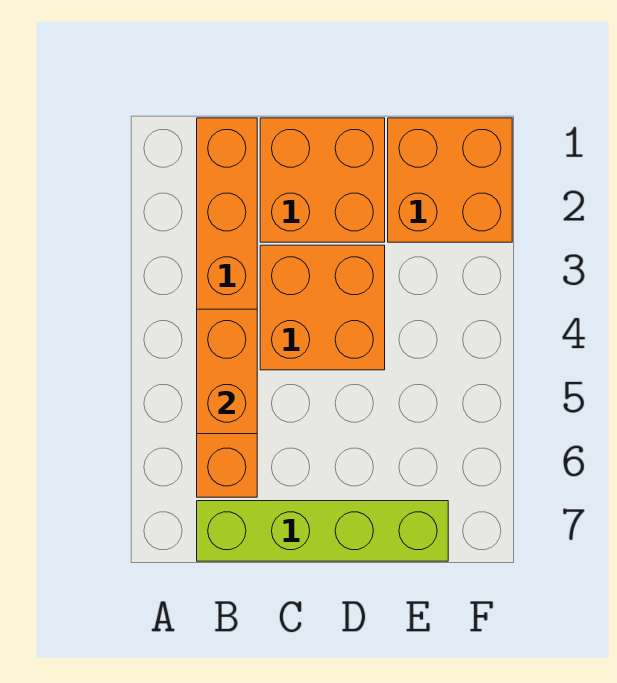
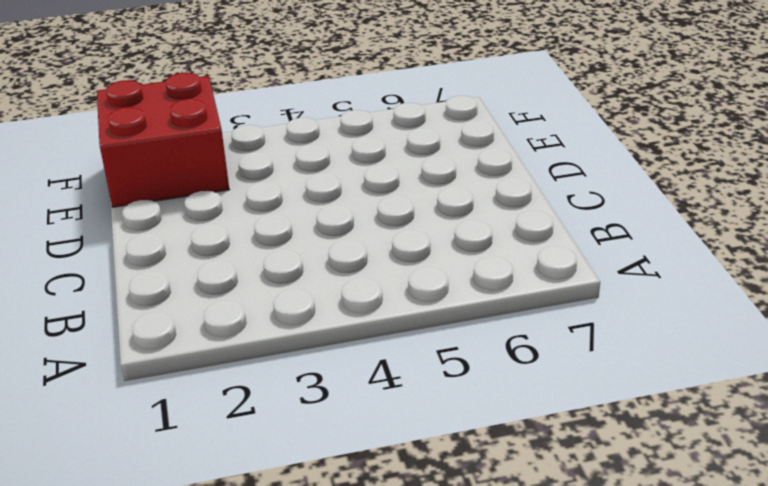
red brick E1:F2 level 1 -> orange brick E1:F2 level 1
none -> orange brick B1:B6 level 1
none -> lime brick B7:E7 level 1

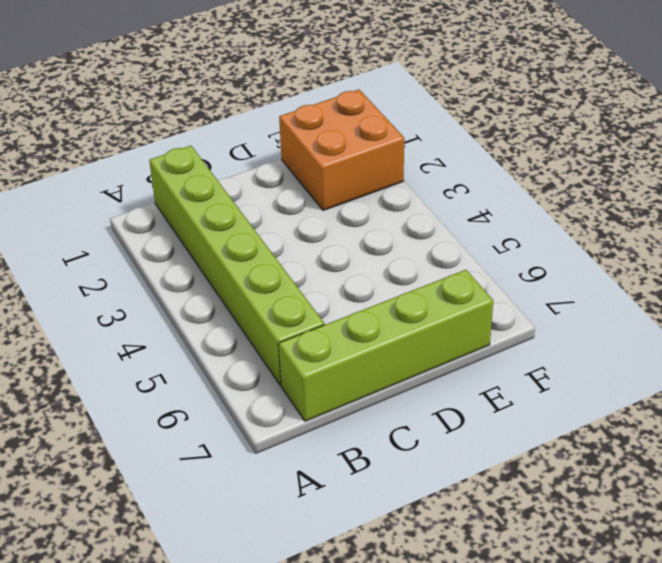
lime brick B1:B6 level 1 -> orange brick B1:B6 level 1
none -> orange brick C1:D2 level 1
none -> orange brick C3:D4 level 1

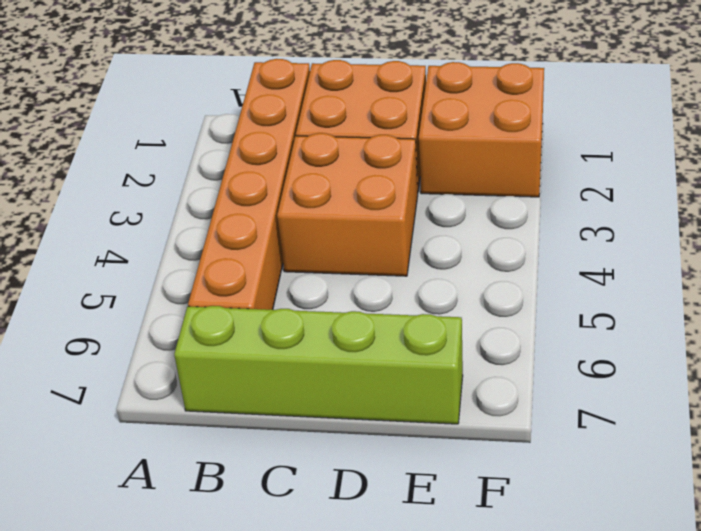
none -> orange brick B4:B5 level 2

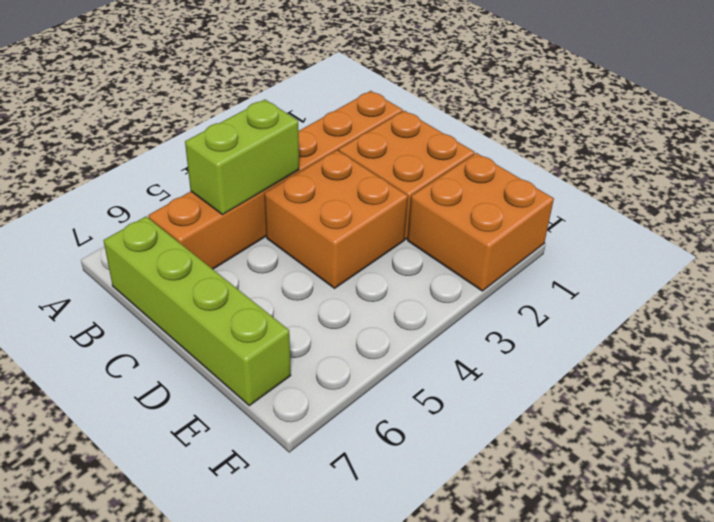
lime brick B4:B5 level 2 -> orange brick B4:B5 level 2

